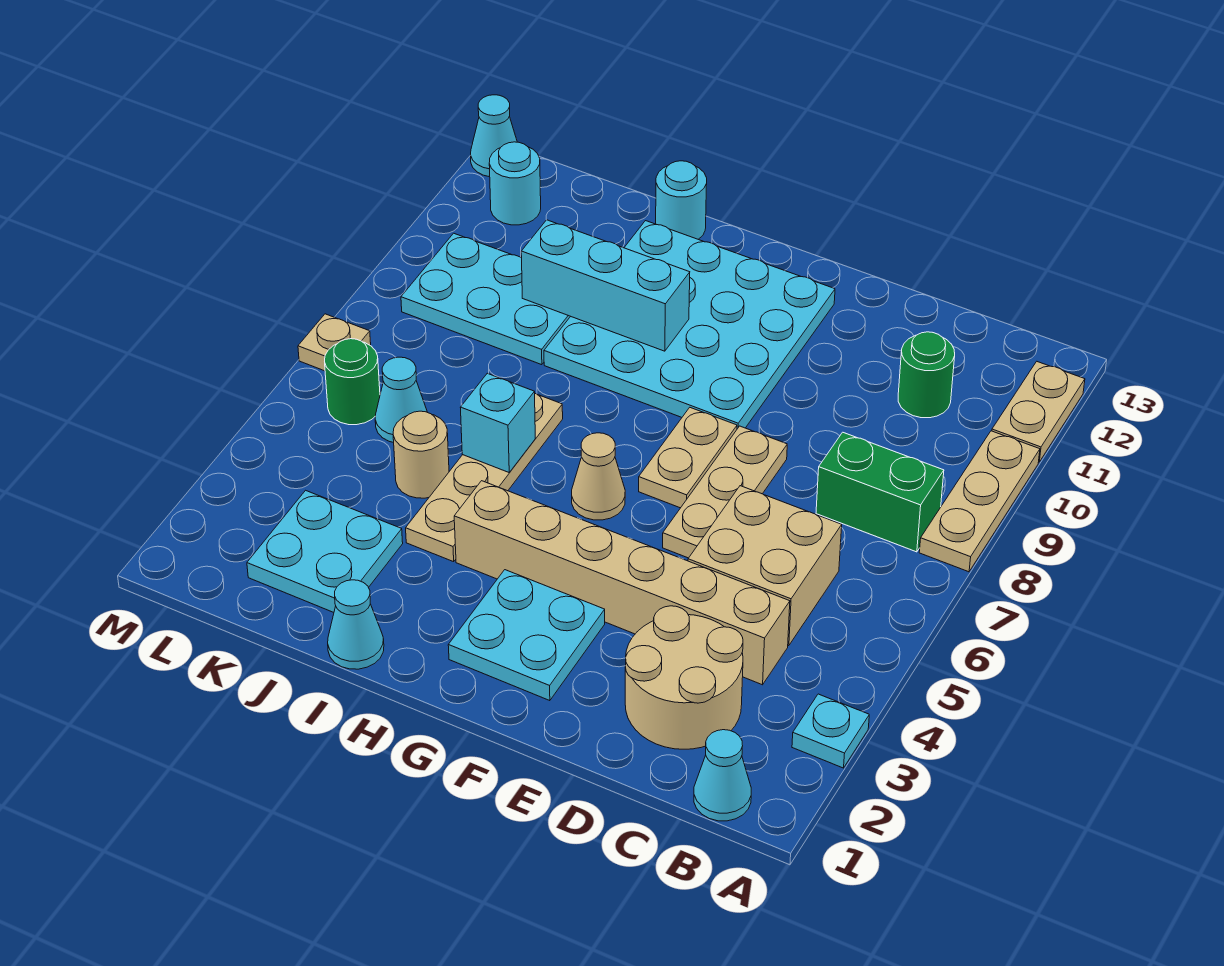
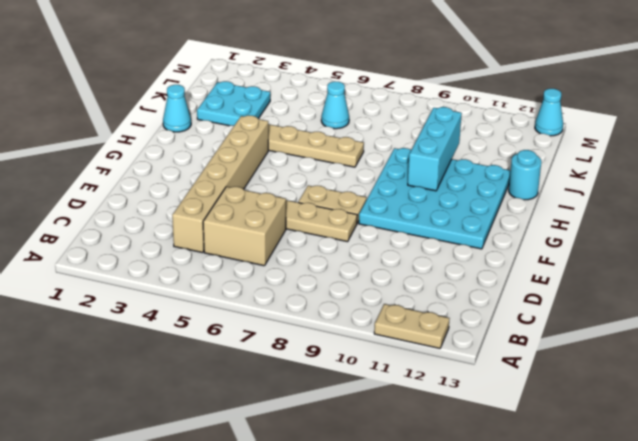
none -> cyan plate A3 level 1
none -> tan plate A8:A10 level 1
none -> cyan cone B1 level 1

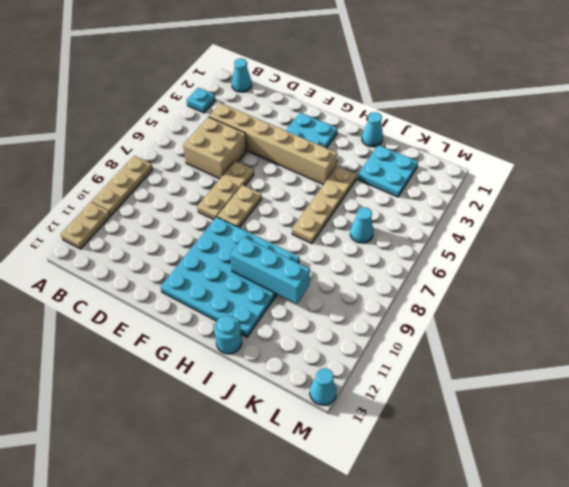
none -> green brick B8:C8 level 1
none -> tan round brick C2:D3 level 1
none -> green round brick C11 level 1

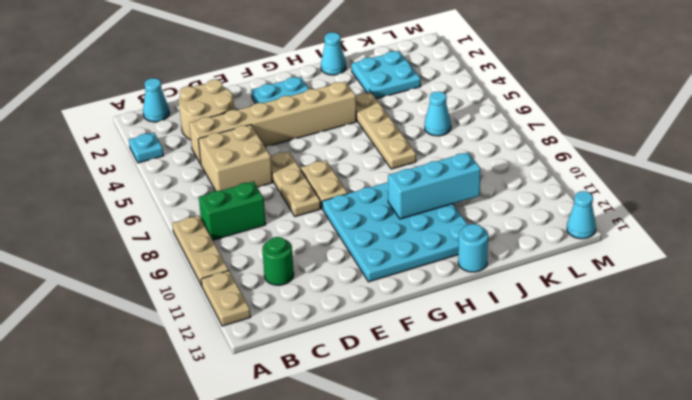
none -> tan cone G6 level 1
none -> tan round brick J5 level 1
none -> cyan plate J9:L10 level 1

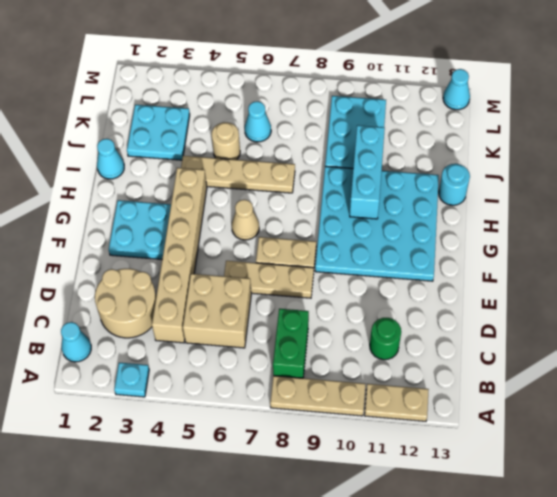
none -> green round brick L6 level 1
none -> cyan round brick L12 level 1
none -> tan plate M7 level 1

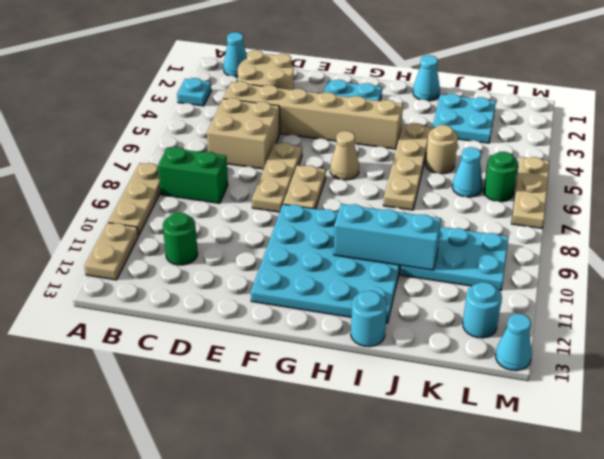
tan plate M5:M7 level 1 -> tan plate M7 level 1
none -> cyan brick I6 level 2

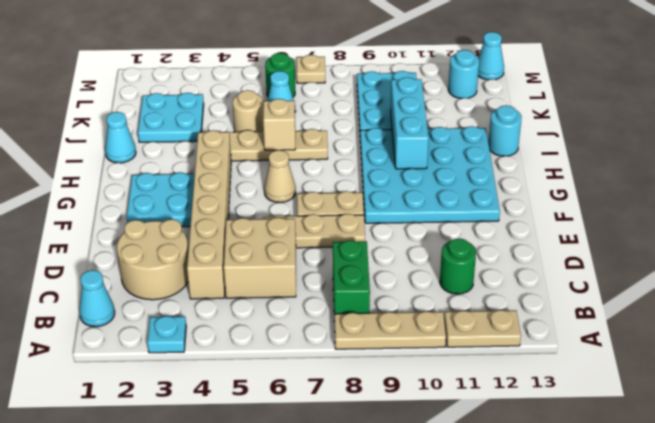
tan brick I6 level 2 -> cyan brick I6 level 2

